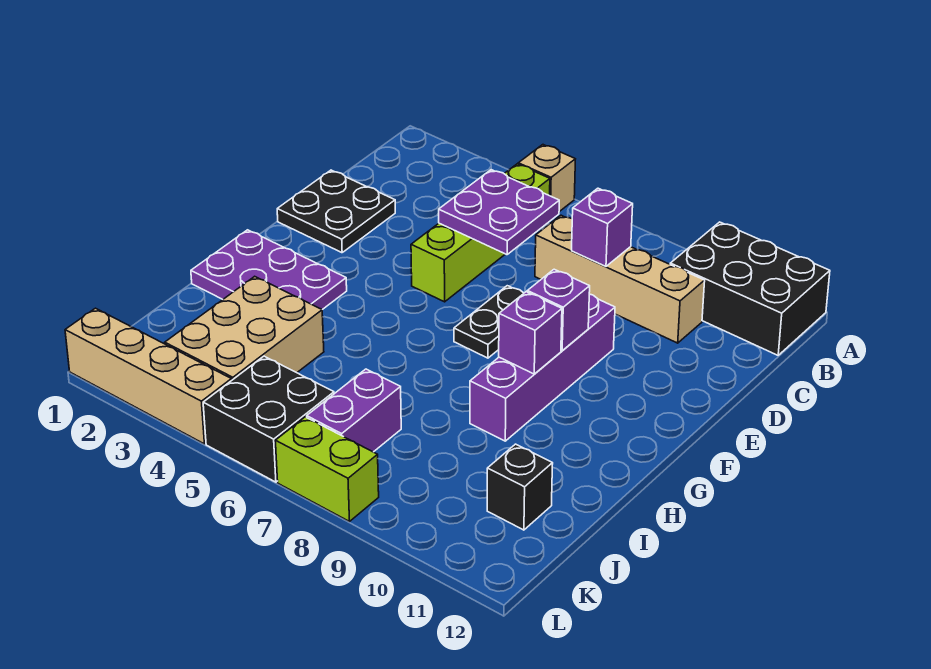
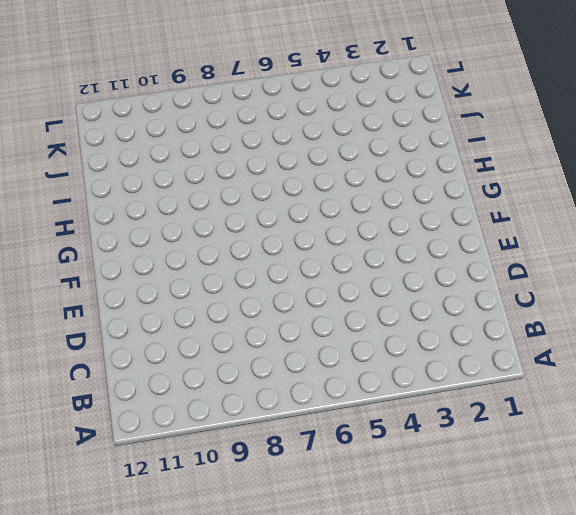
none -> tan brick A5 level 1
none -> black brick A10:B12 level 1
none -> lime brick B5:E5 level 1

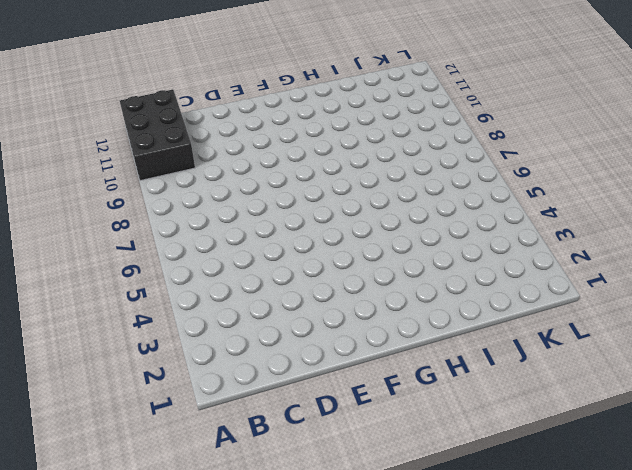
none -> tan brick A5 level 1
none -> lime brick B5:E5 level 1
none -> tan brick C7:C10 level 1

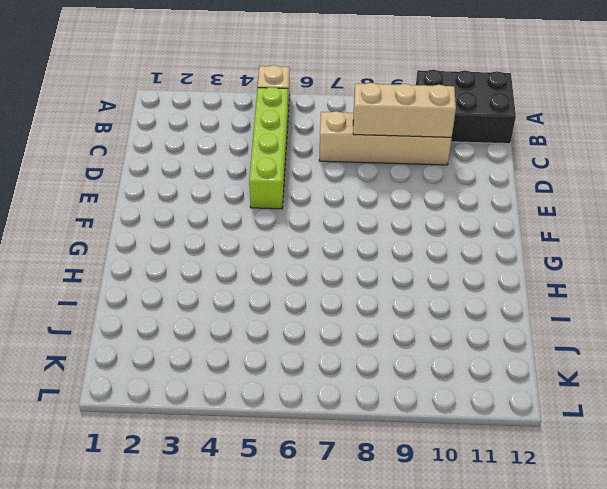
tan brick C8:C10 level 2 -> purple brick C8 level 2
none -> black plate D1:E2 level 1
none -> black plate E7:F7 level 1
none -> purple brick E9:H9 level 1

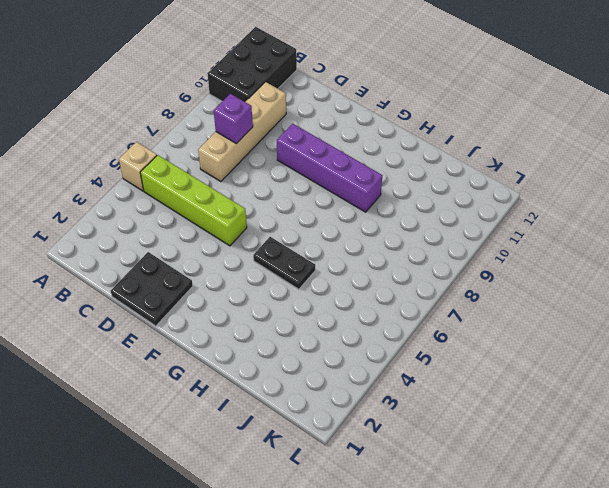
black plate G5:H5 level 1 -> black plate E7:F7 level 1
none -> purple plate G1:H3 level 1
none -> tan brick I3:K4 level 1
none -> purple brick J7:K7 level 1

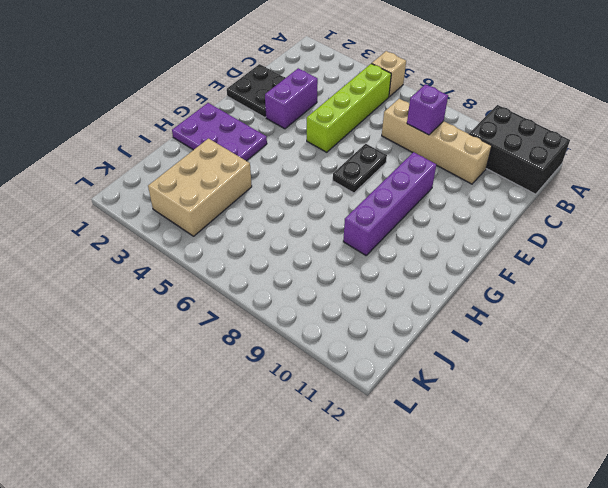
purple brick D3:E3 level 1 -> purple brick J7:K7 level 1
none -> black brick J11 level 1
none -> black brick K5:L6 level 1
none -> tan brick L1:L4 level 1

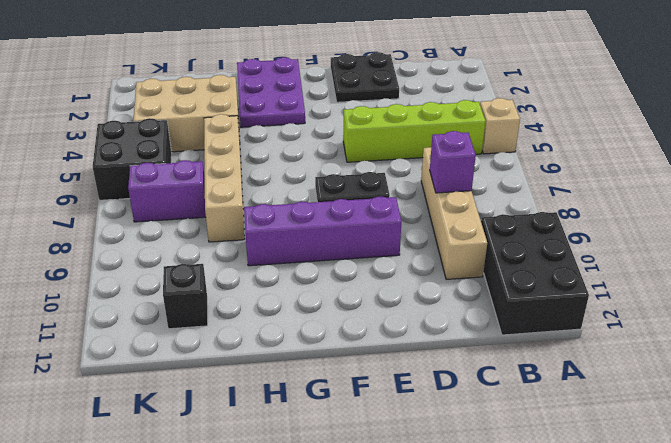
tan brick I5:I8 level 1 -> tan brick L1:L4 level 1
none -> lime brick L7:L8 level 1
none -> purple plate C5:D6 level 2
none -> purple brick F9 level 2

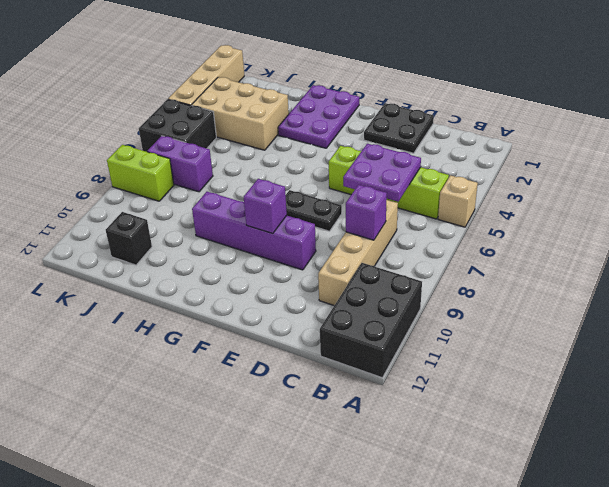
lime brick K8:L8 level 1 -> lime brick L7:L8 level 1
none -> purple brick G9 level 2

